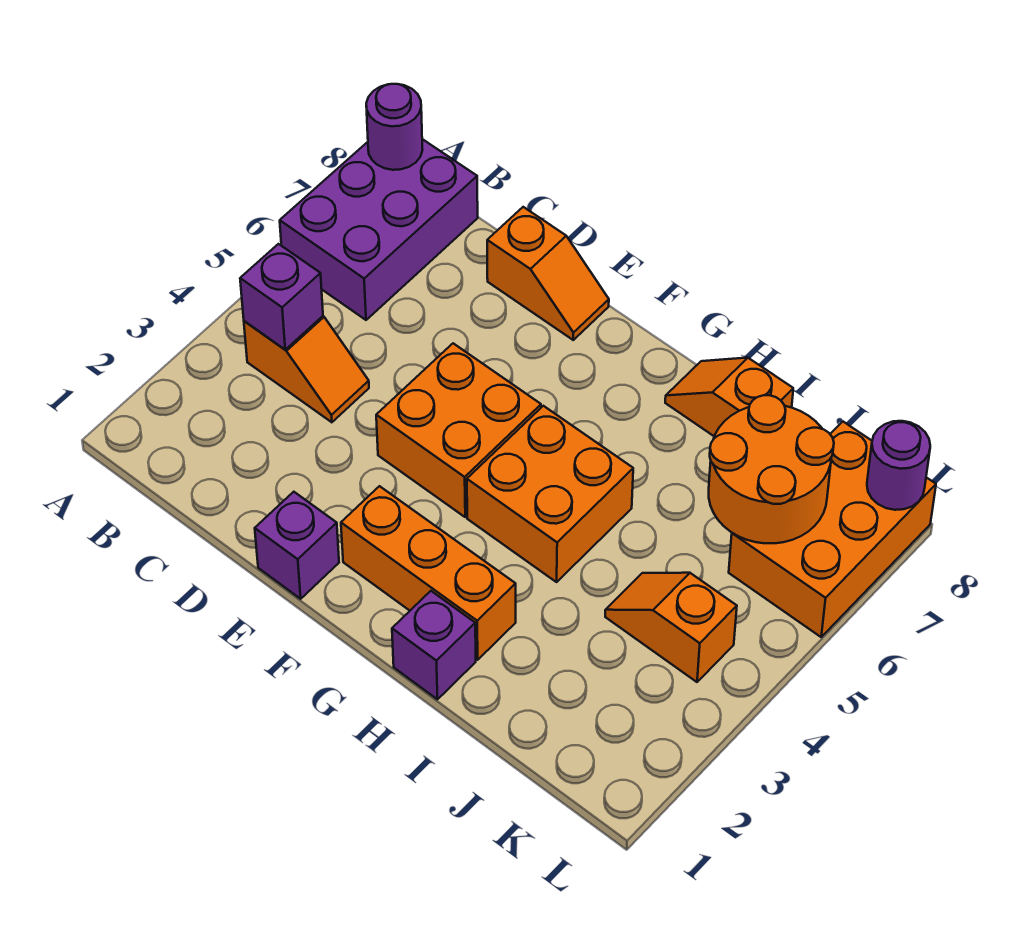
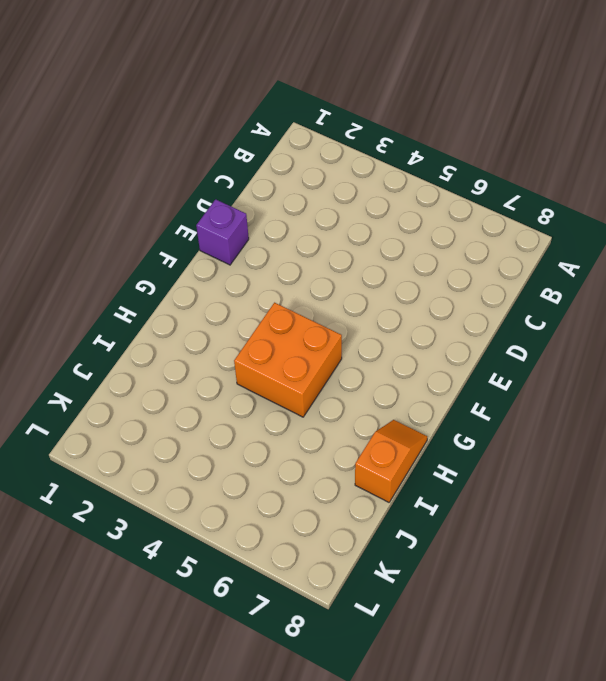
none -> purple brick A6:B8 level 1
none -> orange slope B4:C4 level 1 top B
none -> orange slope D8:E8 level 1 top D

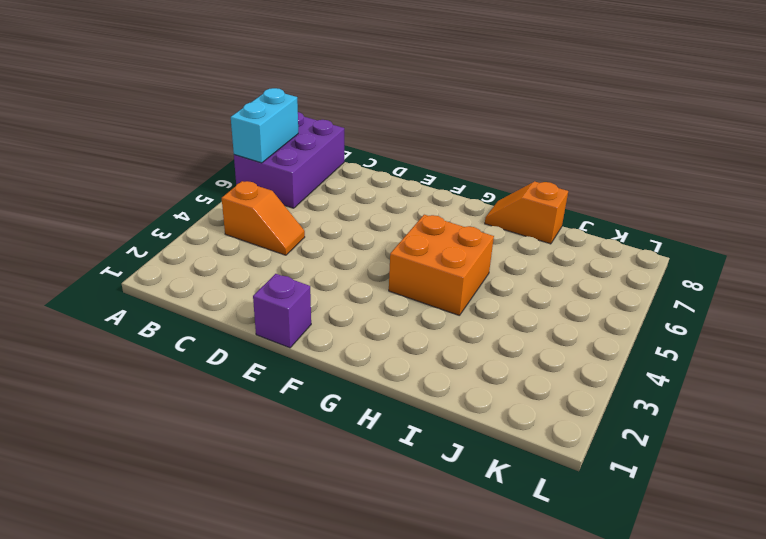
cyan brick A6:A7 level 2 -> none
none -> orange slope D8:E8 level 1 top D
none -> orange brick E4:F5 level 1
none -> orange brick F2:H2 level 1

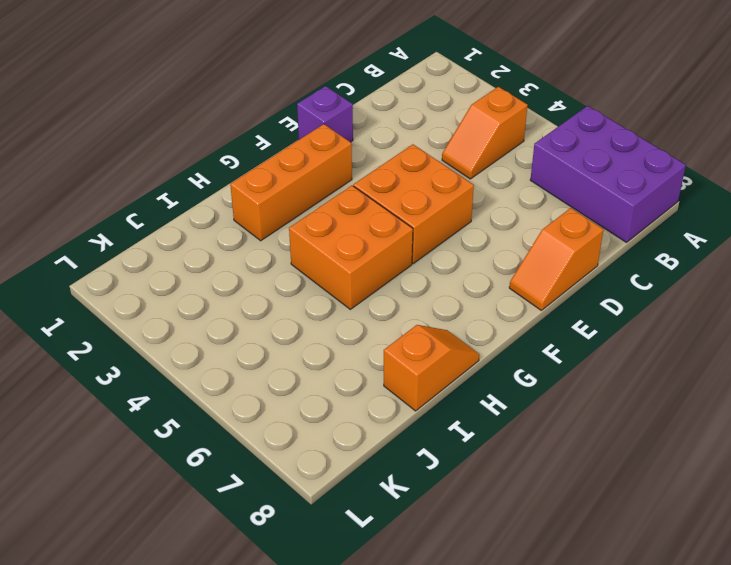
none -> purple brick H1 level 1
none -> orange slope J4:K4 level 1 top K
none -> orange brick K6:L8 level 1

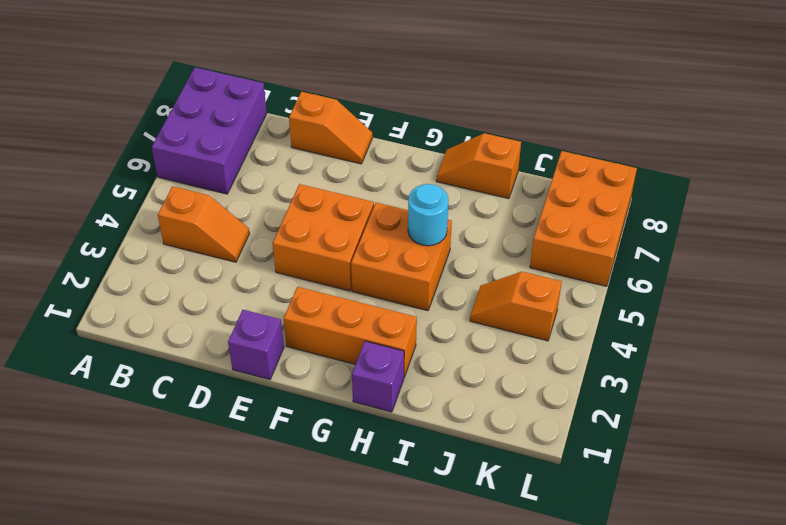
cyan round brick H5 level 2 -> none
none -> purple round brick A8 level 2
none -> purple brick B4 level 2
none -> orange round brick J6:K7 level 2

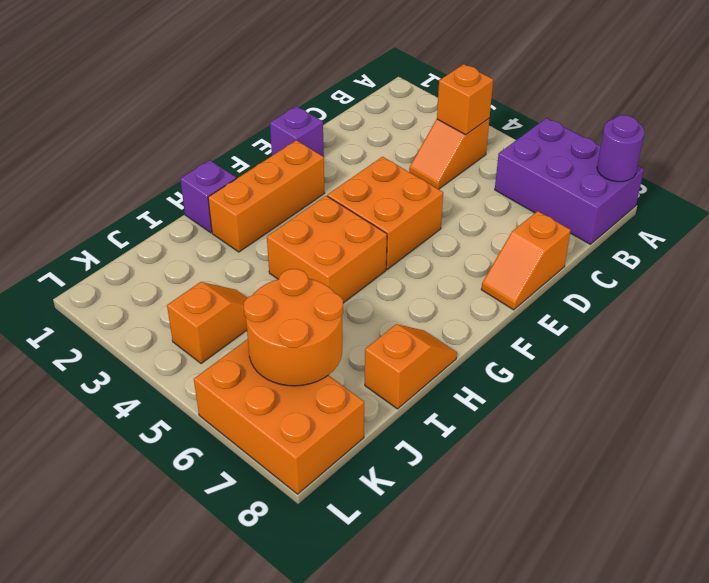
orange brick B4 level 2 -> purple brick B4 level 2
none -> purple round brick L8 level 2

